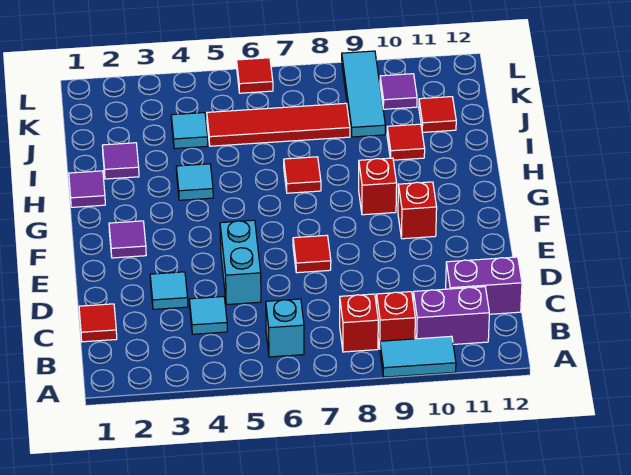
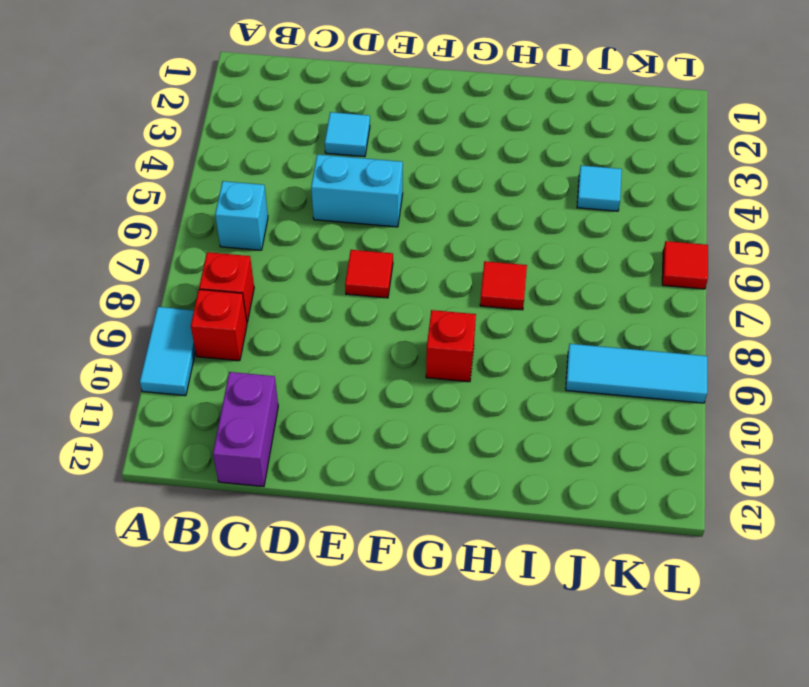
none -> purple brick B10:B11 level 1
none -> red tile C1 level 1
none -> cyan tile C4 level 1

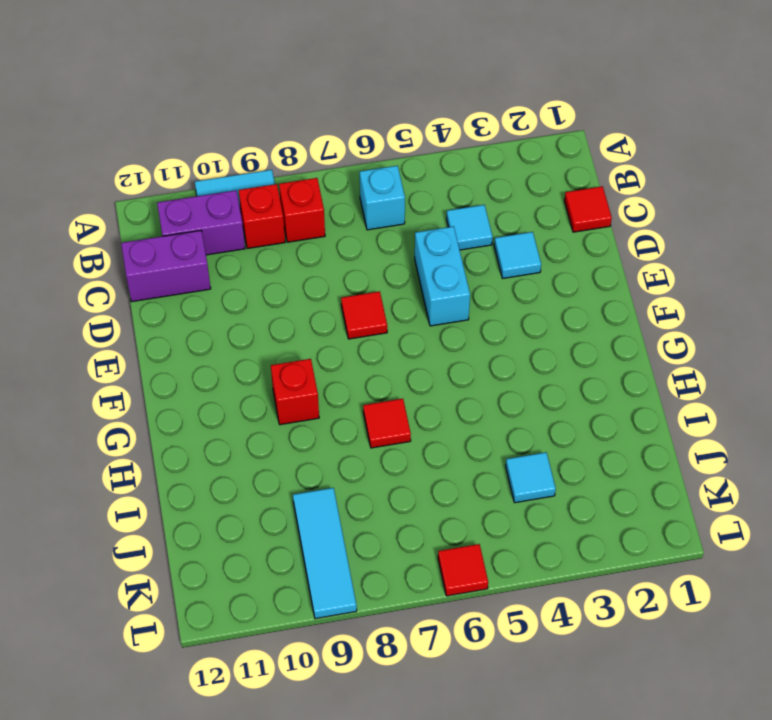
none -> purple tile F2 level 1
none -> red brick F10 level 1
none -> purple tile H1 level 1

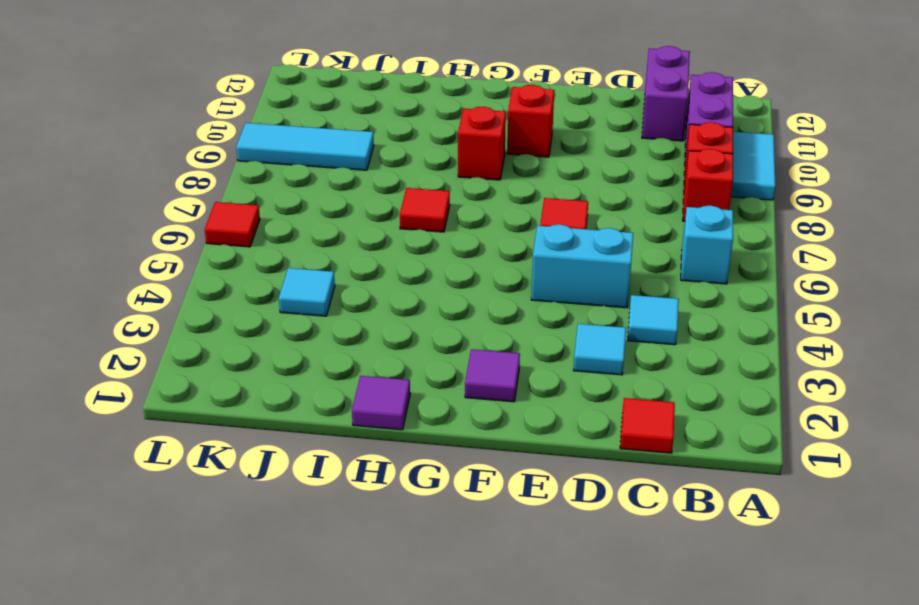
none -> cyan tile H4 level 1
none -> purple tile I2 level 1
none -> red tile I10 level 1

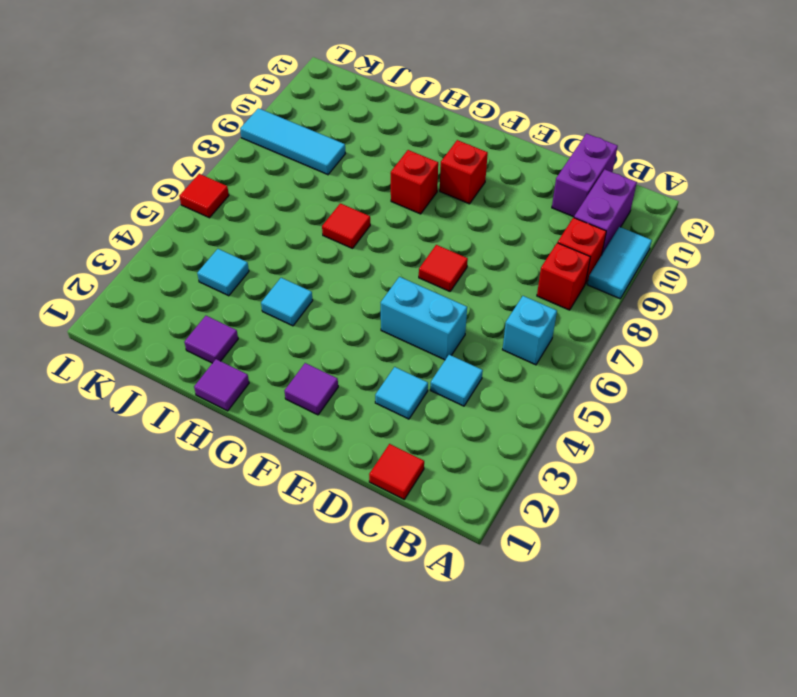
none -> red tile I10 level 1
none -> red tile J5:J8 level 1
none -> red tile J11 level 1

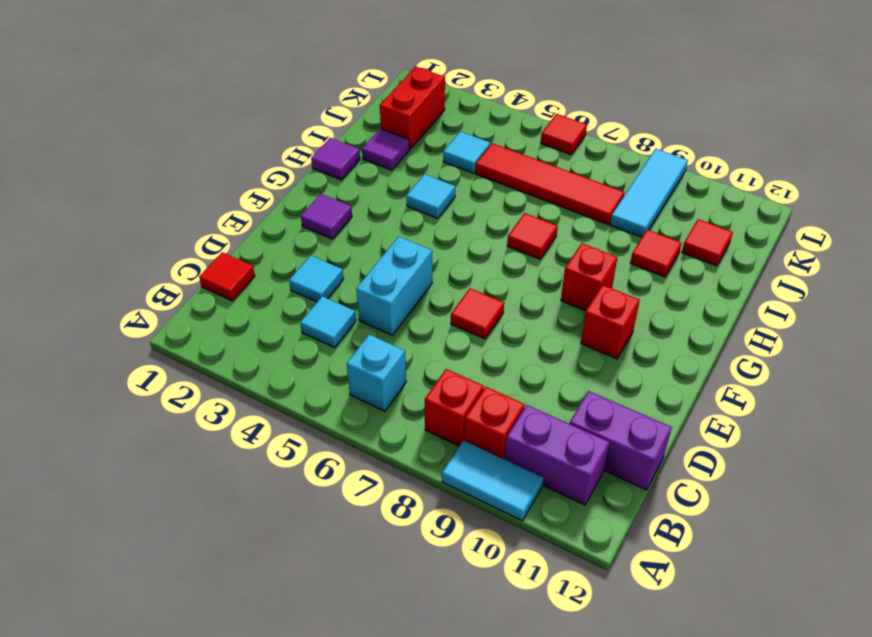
red brick J2:K2 level 1 -> none
none -> purple tile K10 level 1

